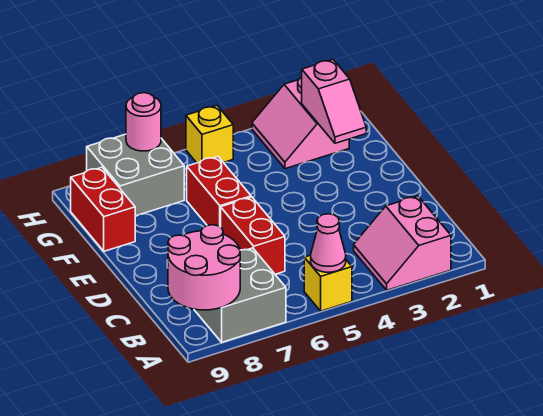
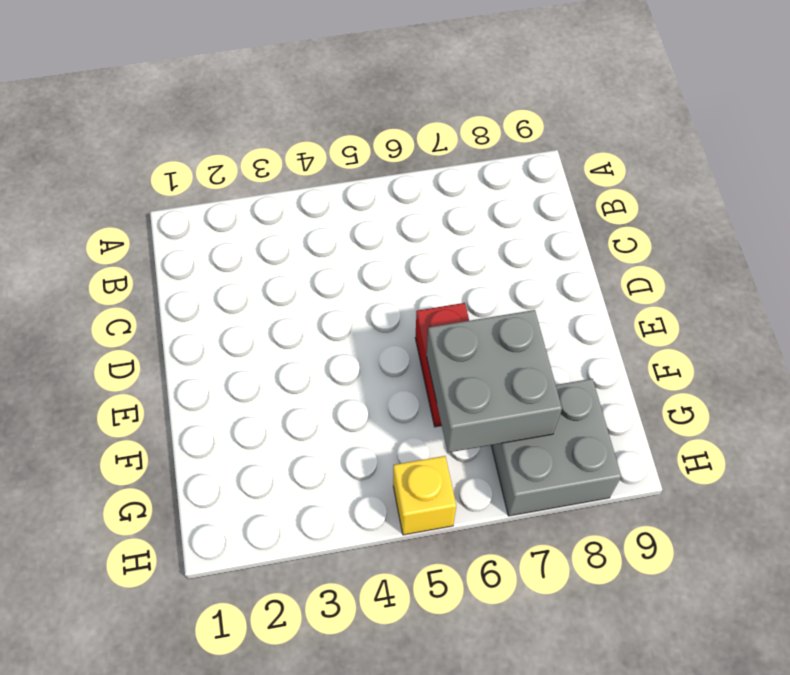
grey brick F6:G7 level 2 -> grey brick A7:B8 level 1
none -> pink slope A2:B3 level 1 top 2
none -> yellow brick A5 level 1
none -> red brick C6:D6 level 1

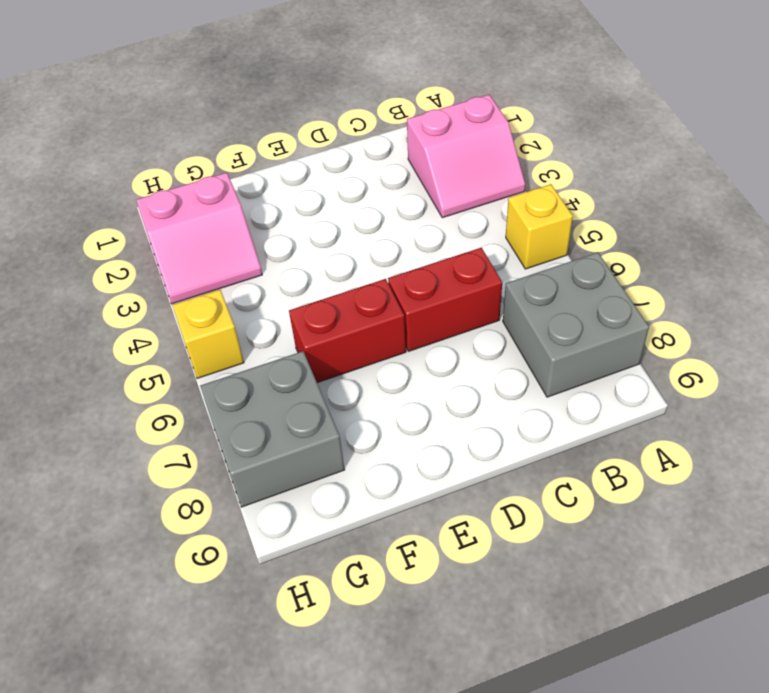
none -> red brick F9:G9 level 1
none -> pink cone A5 level 2
none -> pink round brick A8:B9 level 2

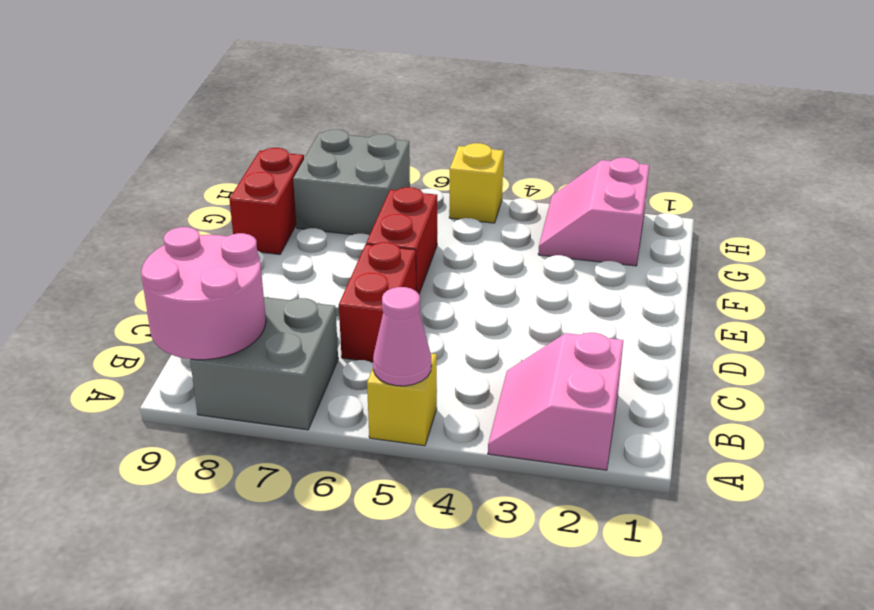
none -> pink slope F2:G2 level 2 top G
none -> pink round brick H7 level 2

